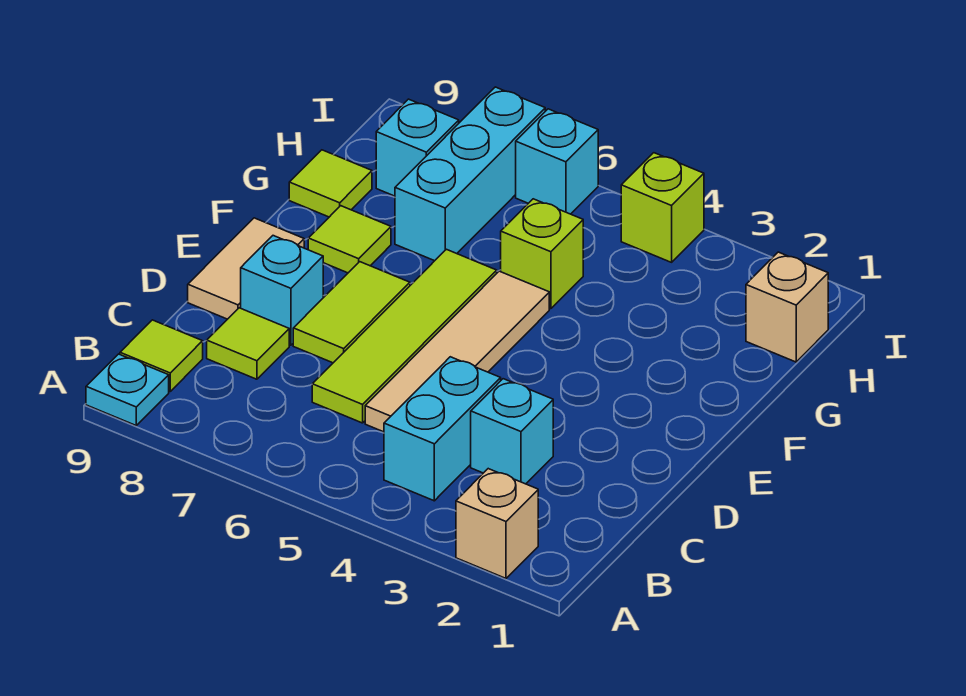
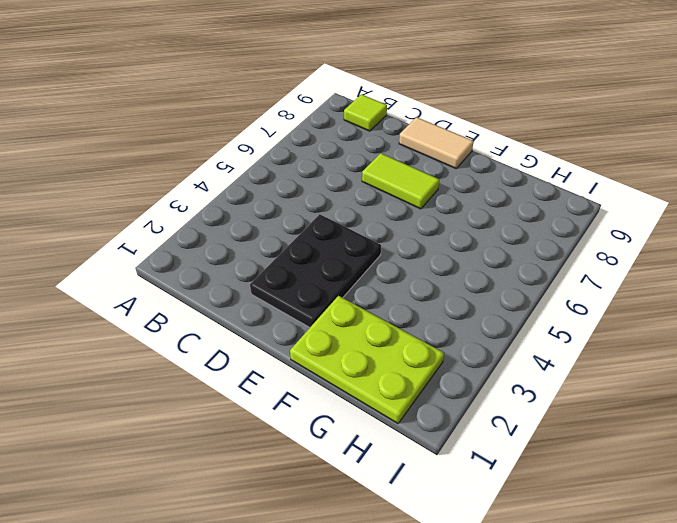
black plate D2:E4 level 1 -> none
lime plate F1:H2 level 1 -> tan brick H1 level 1
none -> tan brick A2 level 1
none -> cyan plate A9 level 1
none -> cyan brick B4:C4 level 1

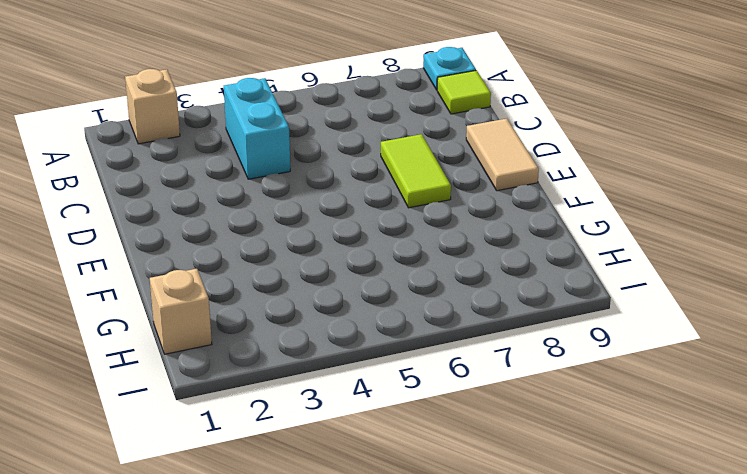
none -> cyan brick C3 level 1
none -> tan tile C5:F5 level 1
none -> lime tile C6:F6 level 1

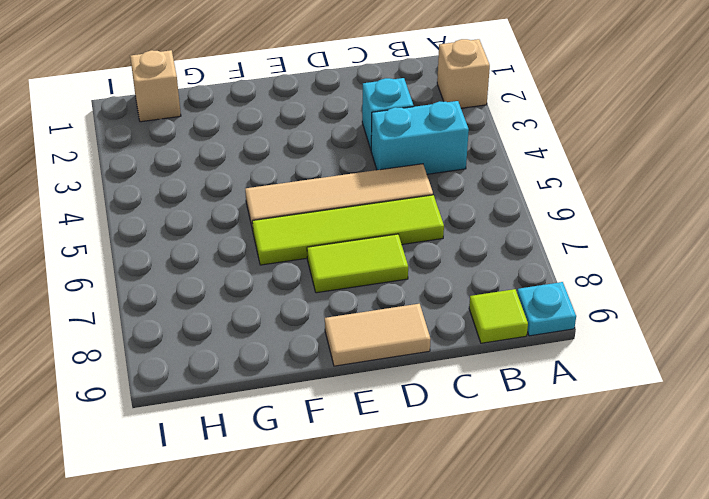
none -> lime tile C8 level 1
none -> cyan brick D8 level 1
none -> lime tile F8 level 1

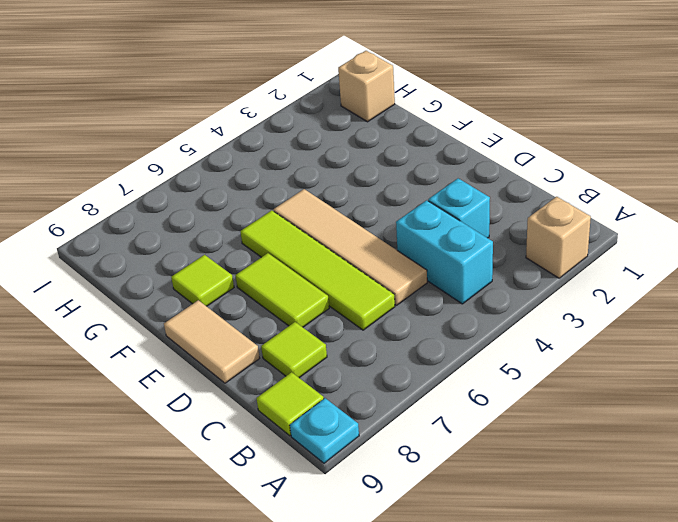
none -> cyan brick D8 level 1
none -> lime brick G5 level 1
none -> cyan brick G7:I7 level 1

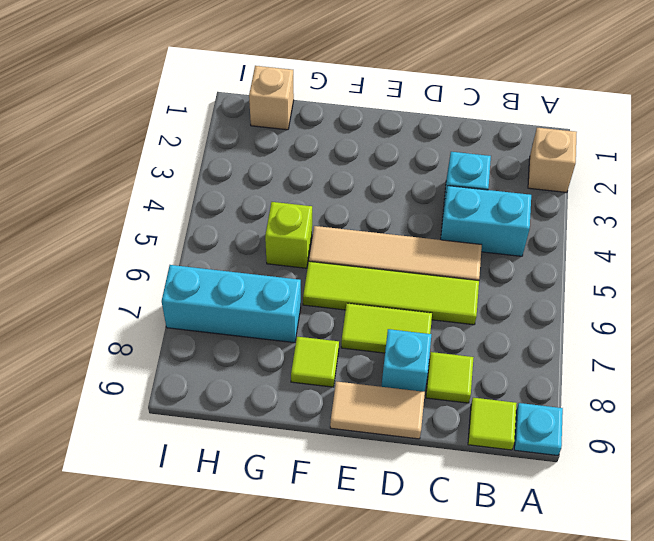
none -> lime tile G9 level 1
none -> cyan brick H8 level 1
none -> lime brick I4 level 1

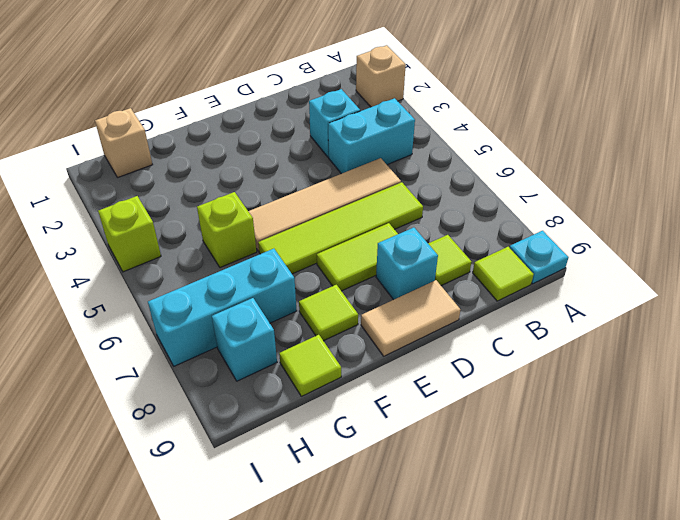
none -> cyan brick I6 level 1

